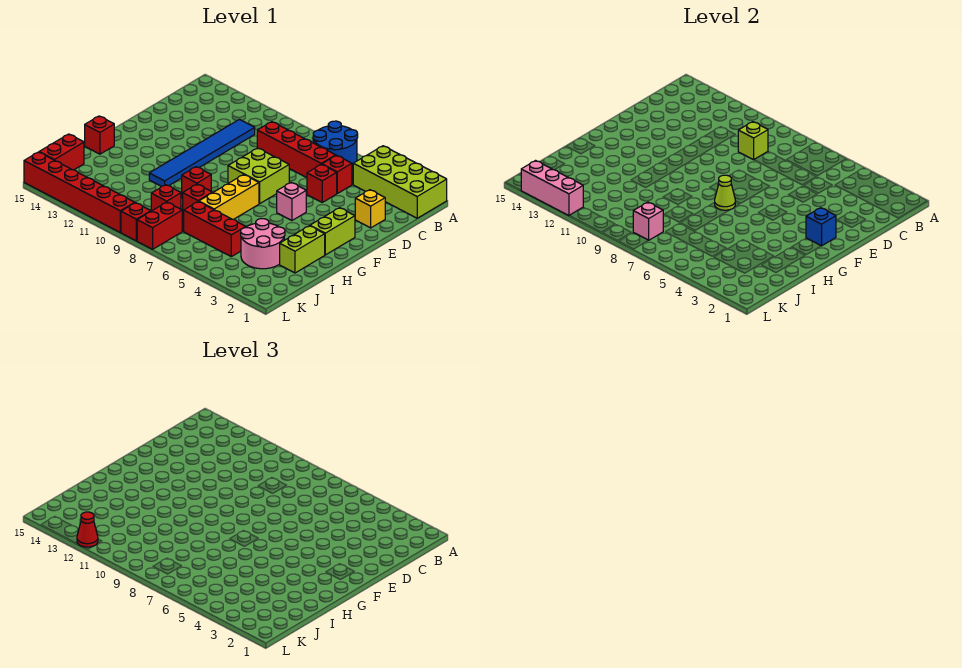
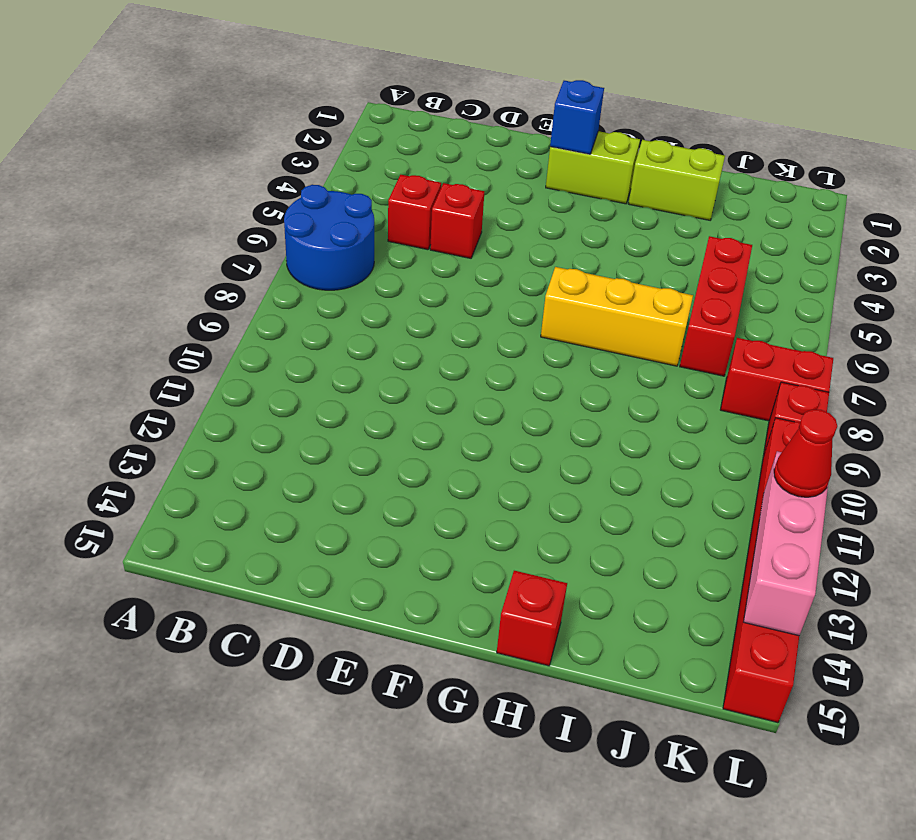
none -> lime brick A1:B4 level 1
none -> red brick C6:C9 level 1
none -> blue tile C11:H11 level 1

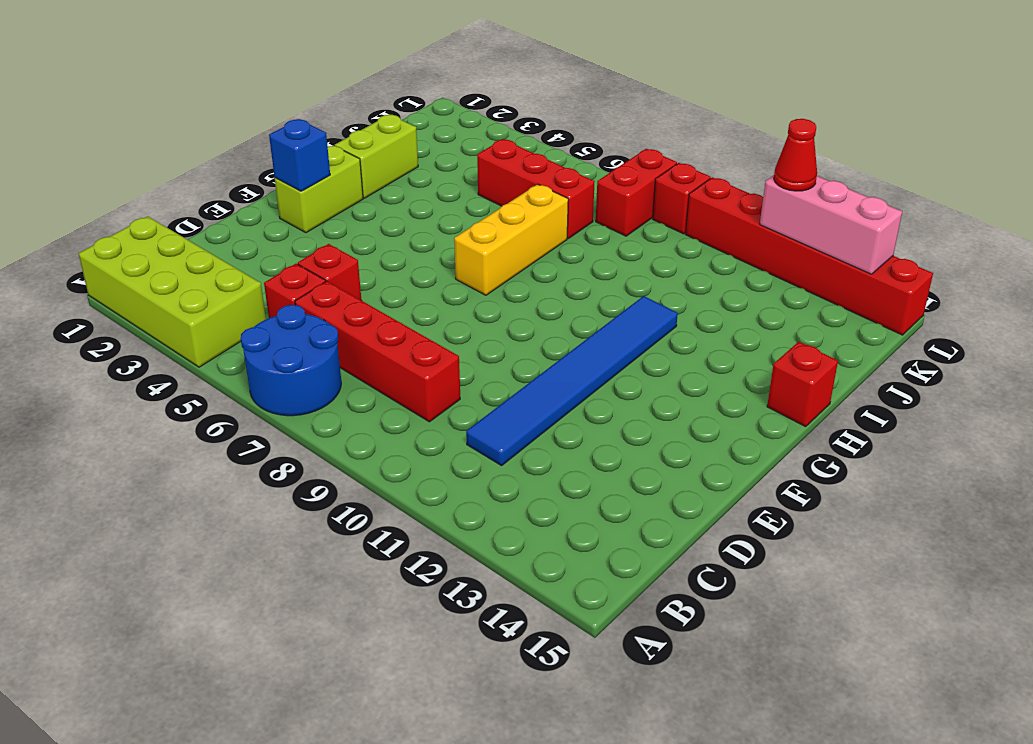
none -> yellow brick D2 level 1
none -> lime brick E7:F8 level 1
none -> pink brick F5 level 1

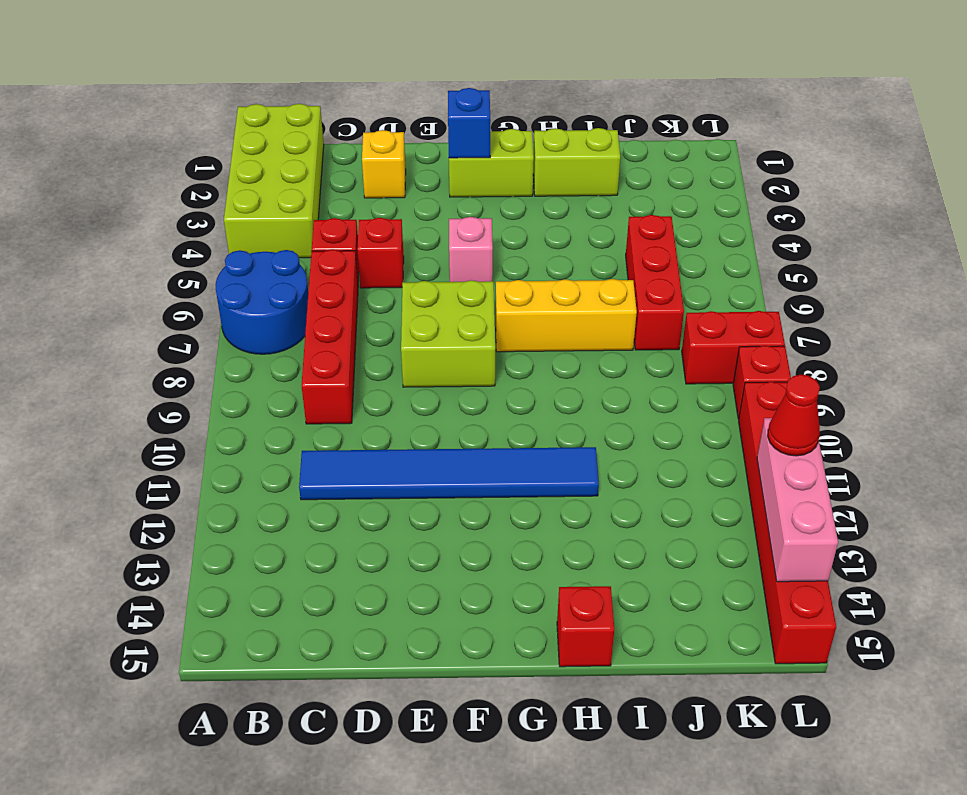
none -> red brick H9 level 1
none -> pink round brick I3:J4 level 1
none -> red brick I8 level 1

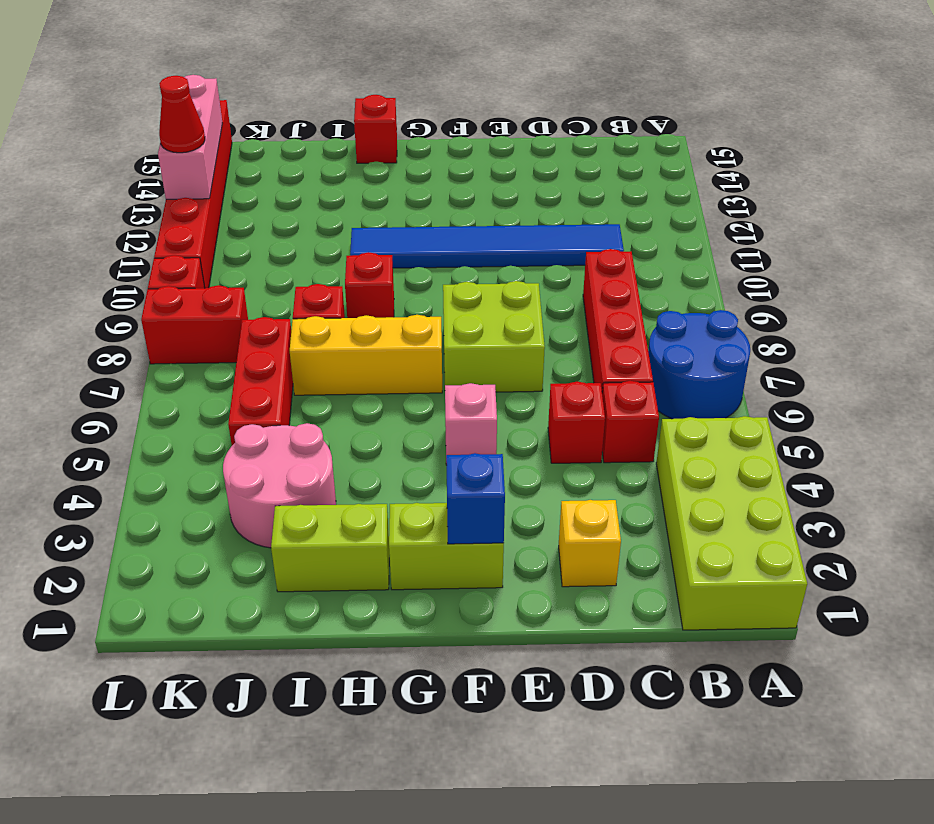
none -> red brick J9 level 1
none -> red brick J15:K15 level 1
none -> lime brick C9 level 2

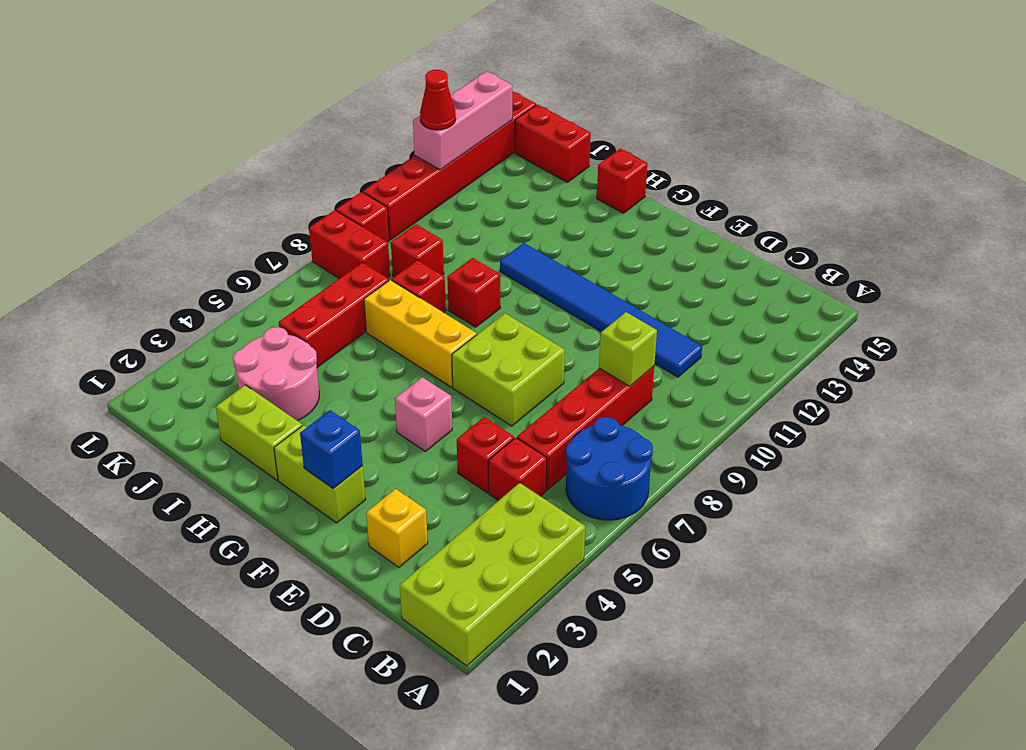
none -> lime cone G7 level 2
none -> pink brick K8 level 2

